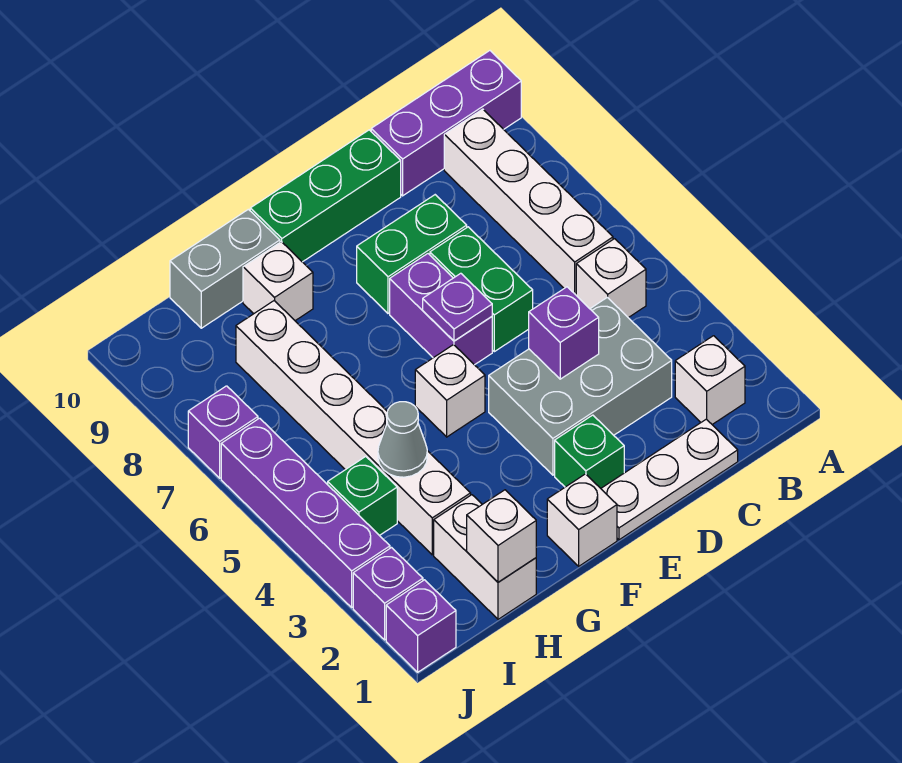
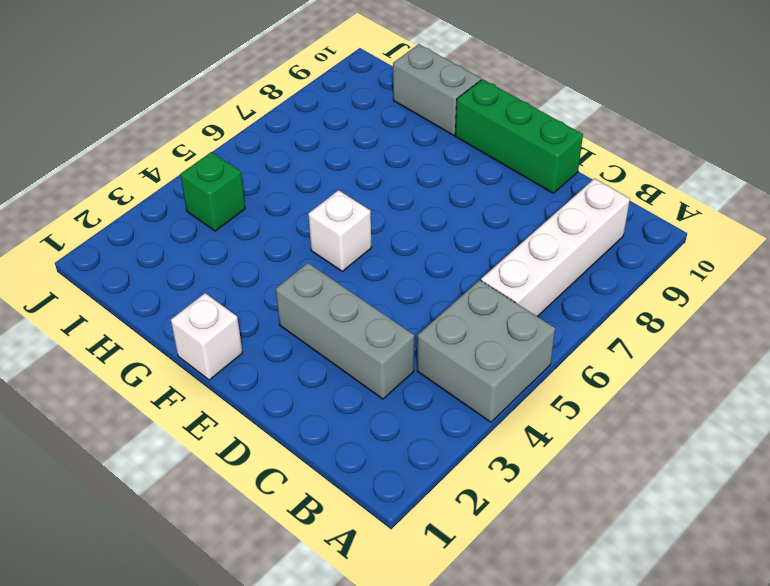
grey brick A4:B5 level 1 -> white brick B5 level 1
grey brick C3:E3 level 1 -> grey brick C3:E4 level 1
none -> purple brick A10:C10 level 1
none -> white brick B2 level 1
none -> white plate C1:E1 level 1

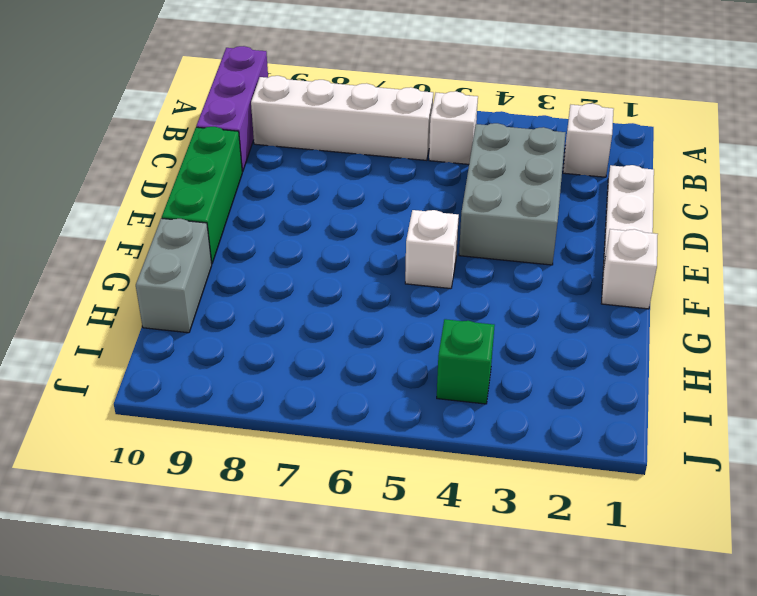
none -> green brick D6:D7 level 1
none -> green brick D8:E8 level 1
none -> green brick E2 level 1

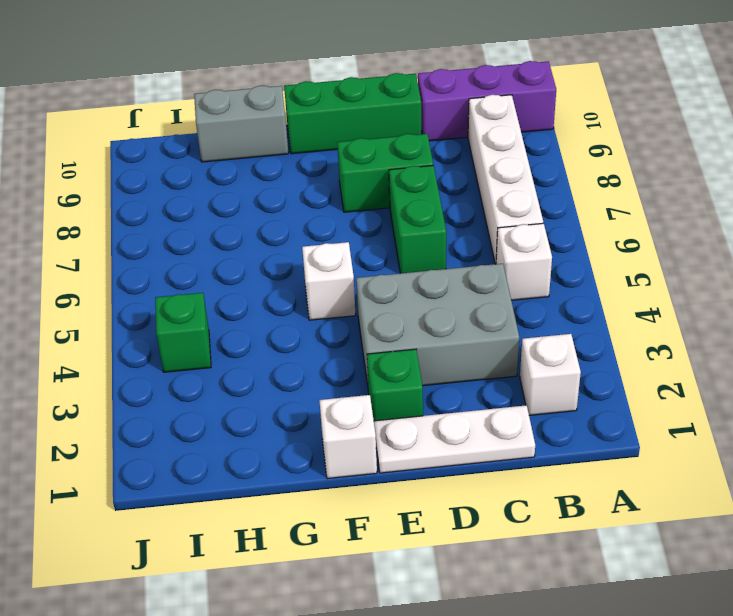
none -> purple brick E6:E7 level 1
none -> white brick G9 level 1
none -> white brick H1:H2 level 1

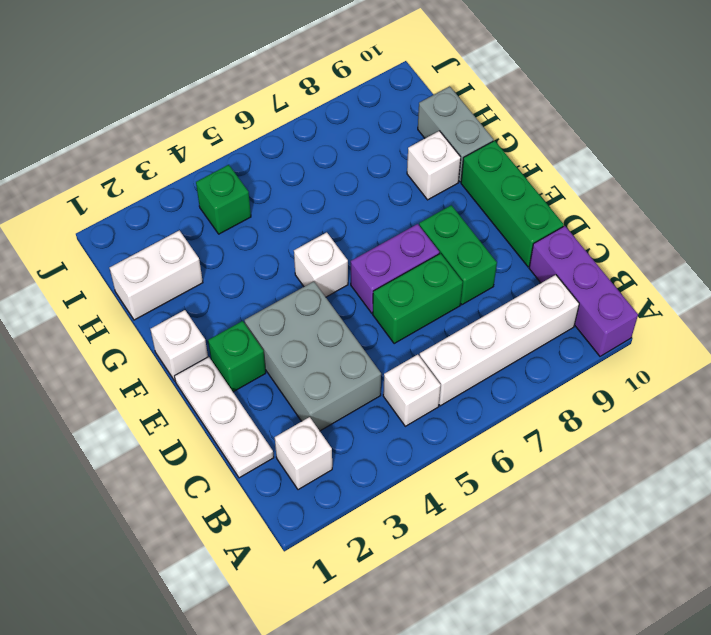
none -> white brick H3:H8 level 1
none -> purple brick J1 level 1
none -> purple brick J2 level 1

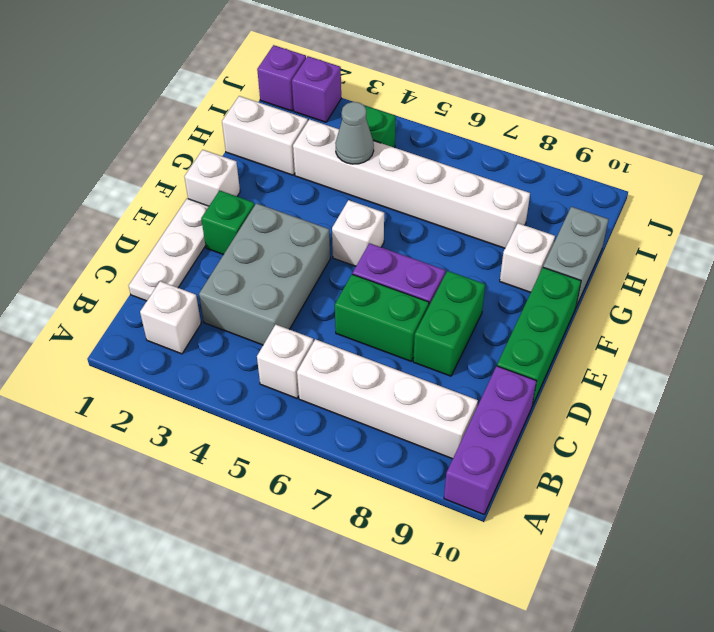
none -> purple brick J3:J6 level 1
none -> purple brick J7 level 1
none -> purple brick D4 level 2

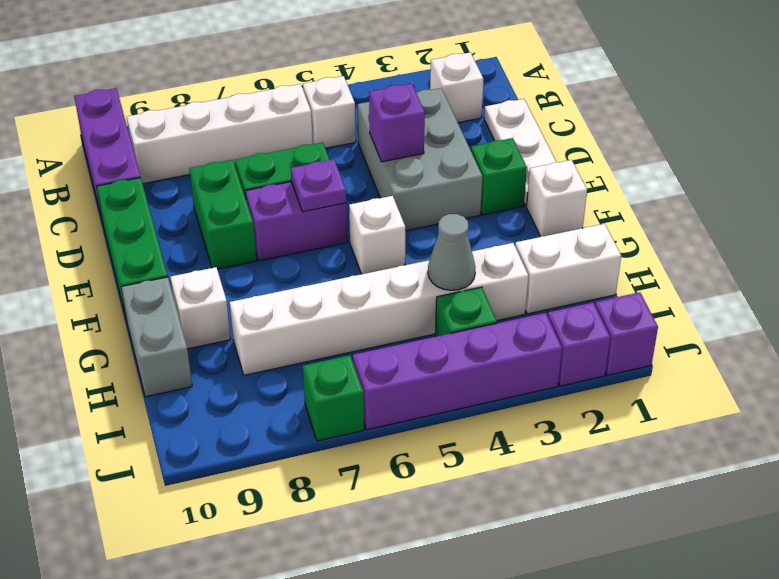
green brick J7 level 1 -> purple brick J7 level 1
none -> white brick H1 level 2

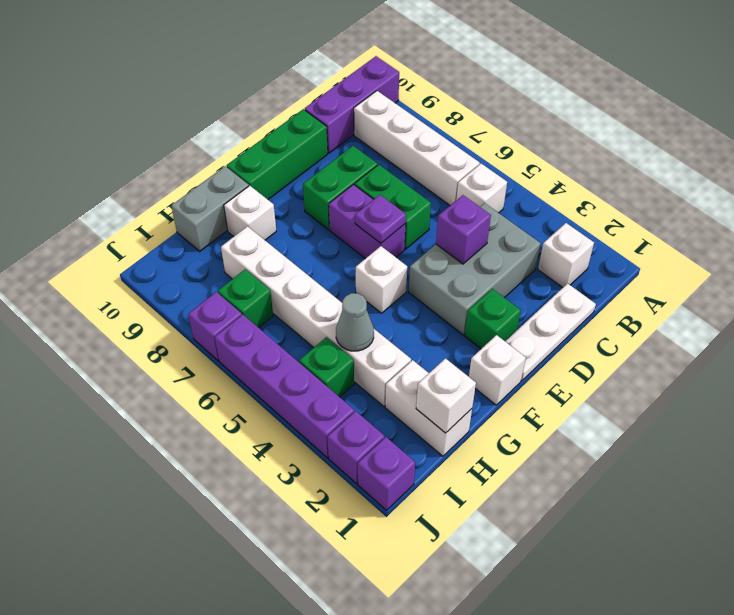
green brick I7 level 1 -> none

